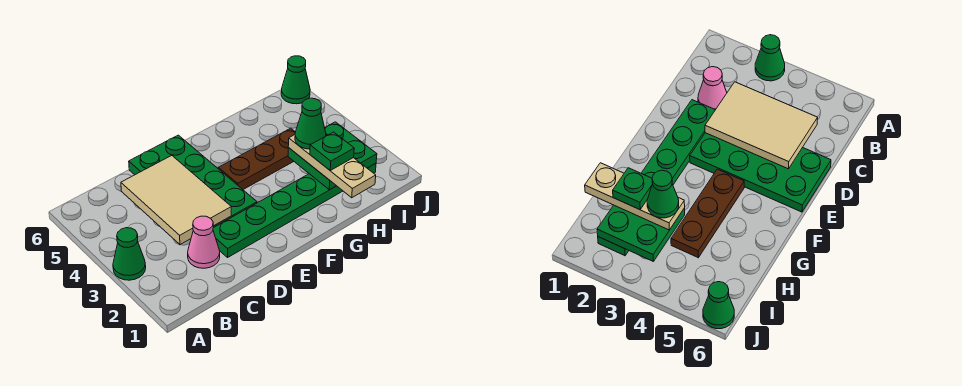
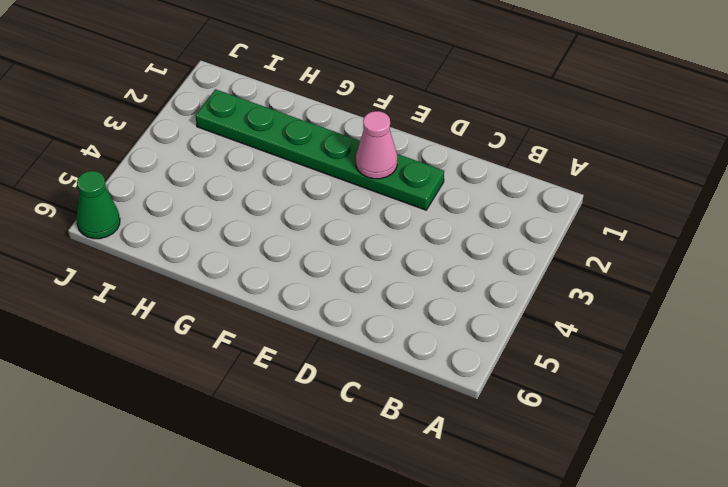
pink cone E2 level 2 -> pink cone C2 level 1
none -> green cone A3 level 1
none -> green plate D3:E6 level 1

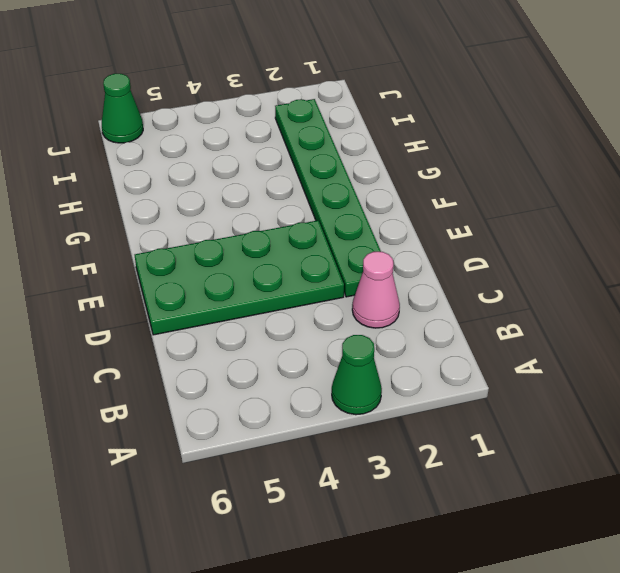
none -> brown plate F4:H4 level 1
none -> tan tile C3:D5 level 2

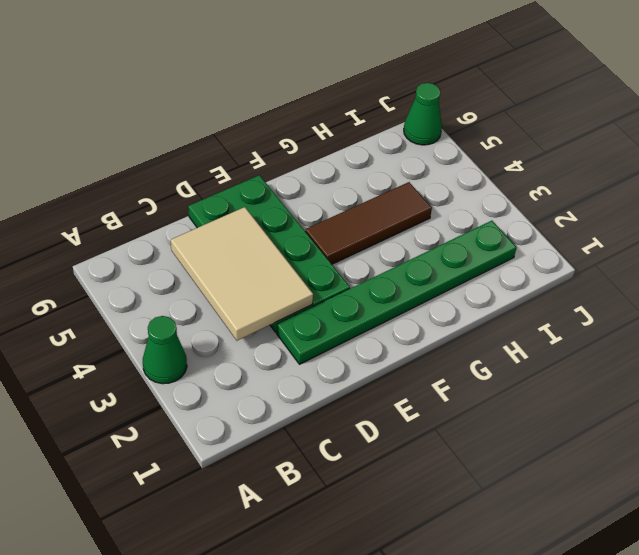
brown tile F4:H4 level 1 -> brown plate F4:H4 level 1
none -> pink cone C2 level 1
none -> green plate H2:I3 level 2

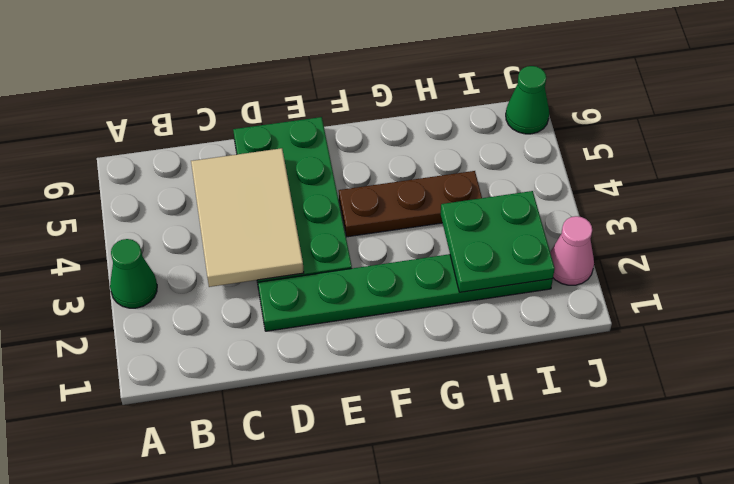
pink cone J2 level 1 -> pink cone C2 level 1
none -> tan plate H1:H3 level 3
none -> green plate H2 level 4

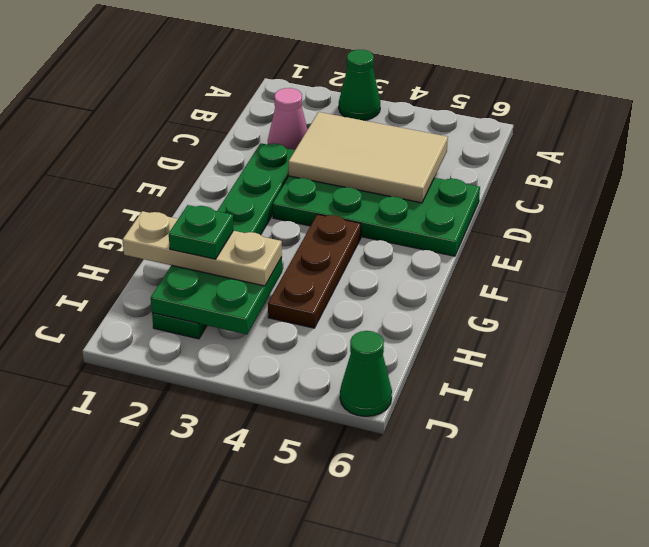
none -> green cone H3 level 4

